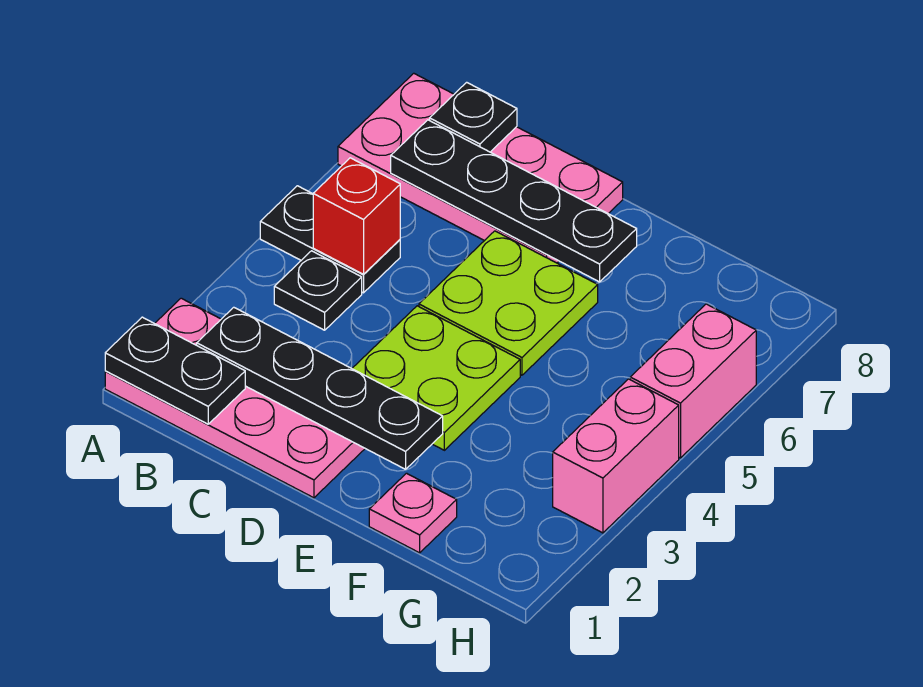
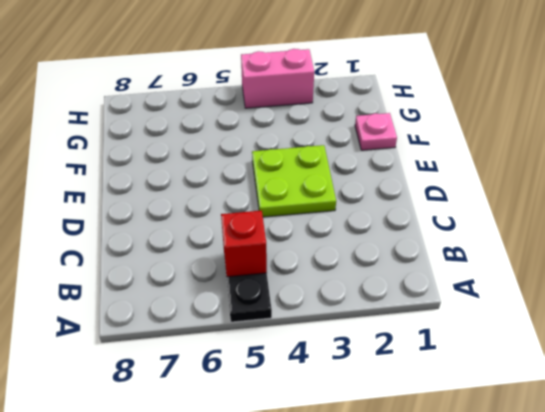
none -> pink plate A1:D2 level 1
none -> pink plate A7:D8 level 1
none -> black plate B4 level 1

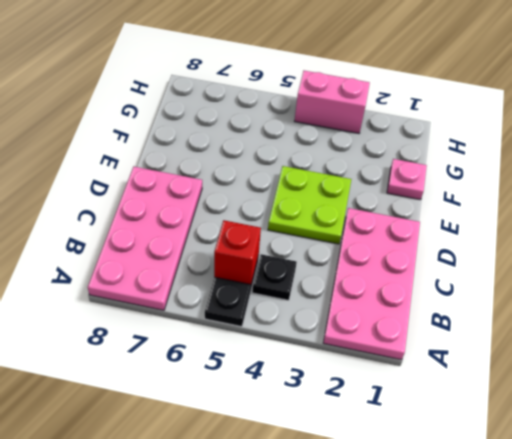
none -> lime plate D5:E6 level 1
none -> pink brick H5:H6 level 1
none -> black plate A1:B1 level 2

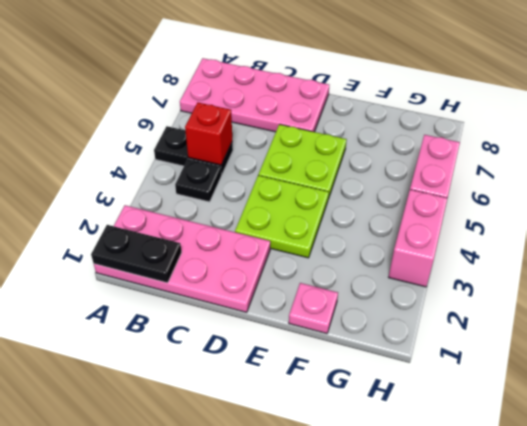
none -> black plate B2:E2 level 2
none -> black plate B7:E7 level 2
none -> black plate B8 level 2

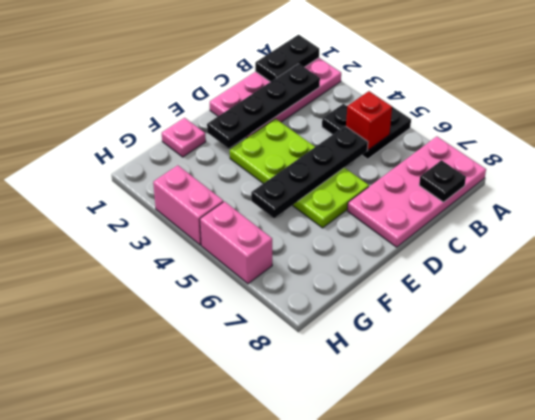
black plate C5:F5 level 2 -> black plate B7:E7 level 2

